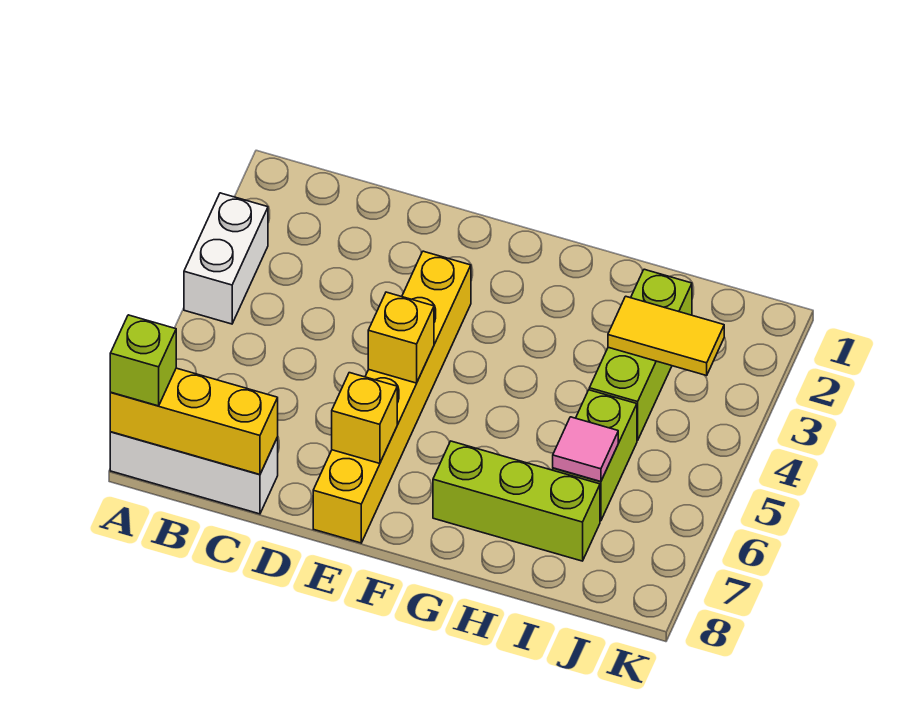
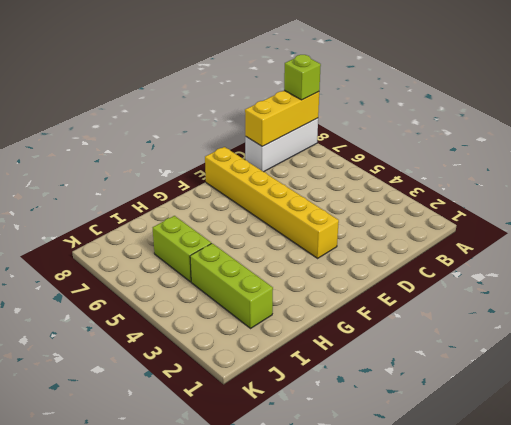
none -> white brick A3:A4 level 1
none -> lime brick G7:I7 level 1
none -> yellow brick E5 level 2

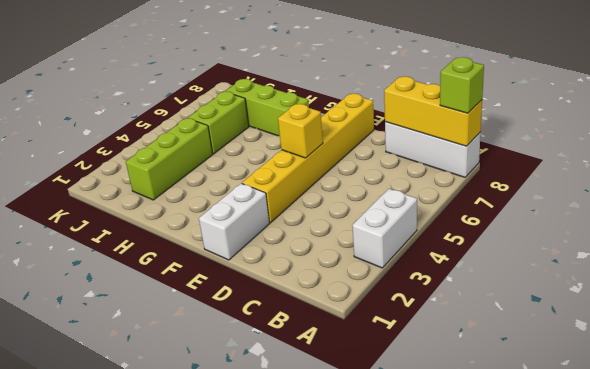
white brick E1:E2 level 1 -> none
none -> yellow brick E7 level 2
none -> yellow tile I3:J3 level 2
none -> pink tile I6 level 2

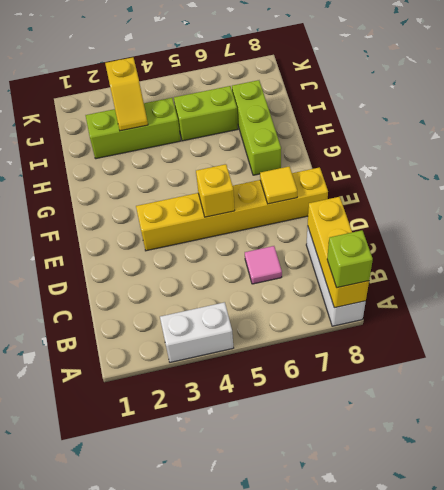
pink tile C6 level 1 -> pink tile I6 level 2
yellow tile E7 level 2 -> yellow brick E7 level 2
yellow slope I3:J3 level 2 top J -> yellow tile I3:J3 level 2

